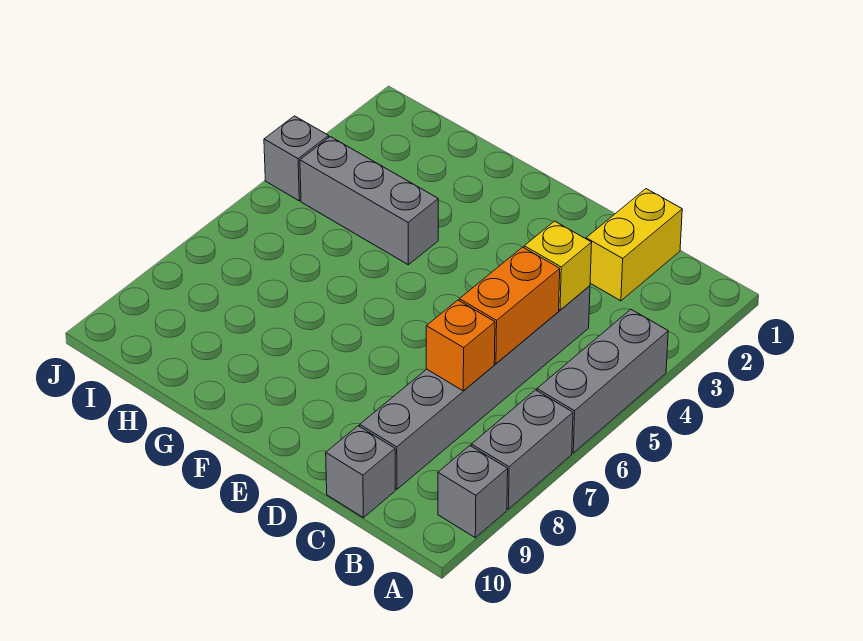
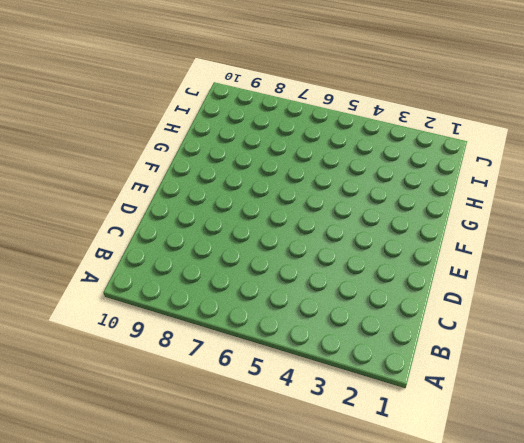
none -> grey brick A4:A6 level 1
none -> grey brick A7:A8 level 1

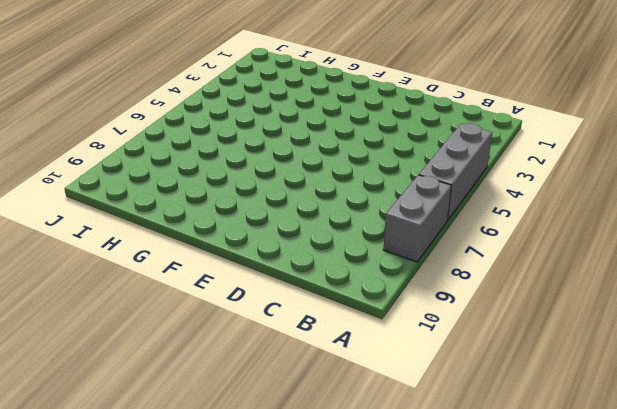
none -> grey brick A9 level 1
none -> yellow brick C1:C2 level 1

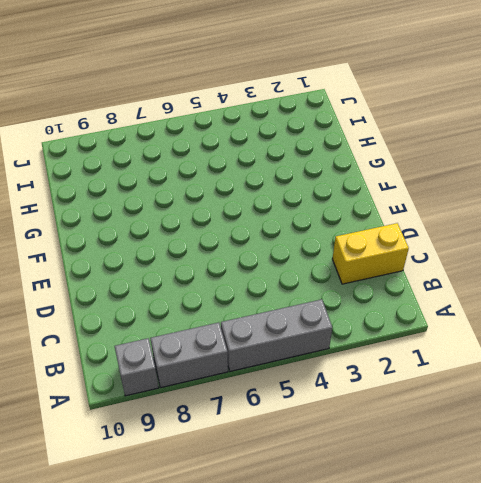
none -> grey brick C4:C9 level 1
none -> grey brick C10 level 1

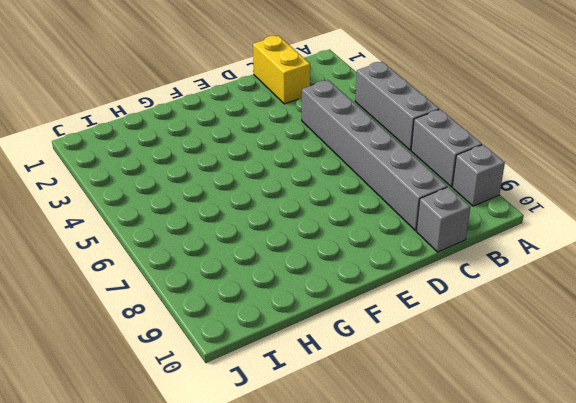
none -> grey brick G4:I4 level 1
none -> grey brick J4 level 1

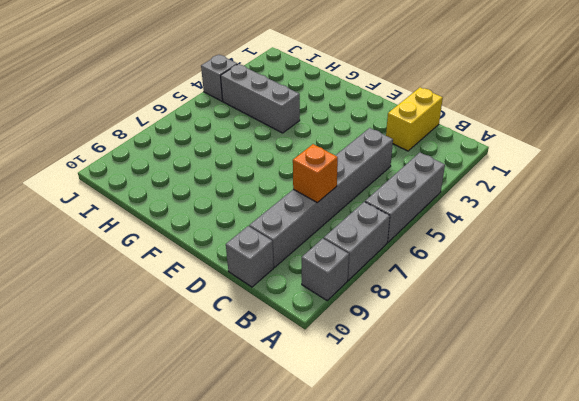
none -> yellow brick C4 level 2
none -> orange brick C5:C6 level 2

